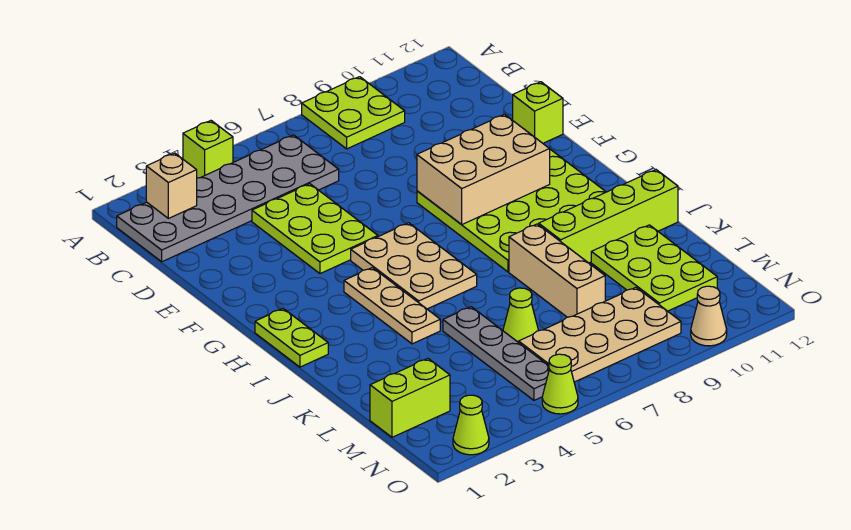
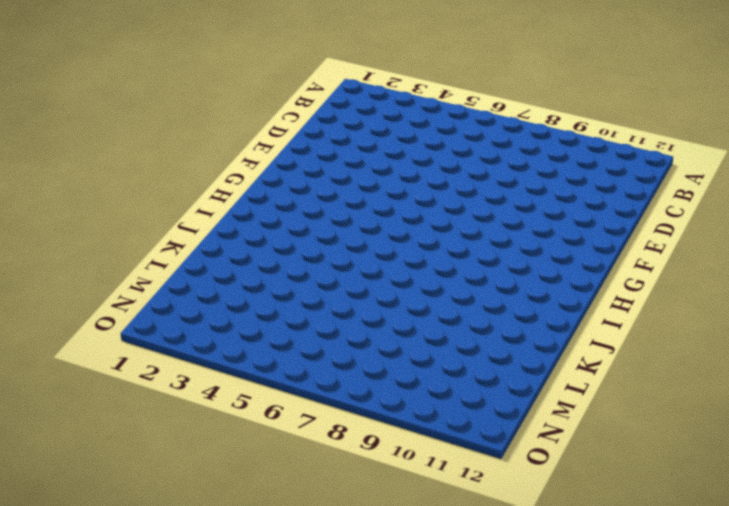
none -> lime brick A4 level 1
none -> lime plate A8:B9 level 1
none -> grey plate B1:C6 level 1

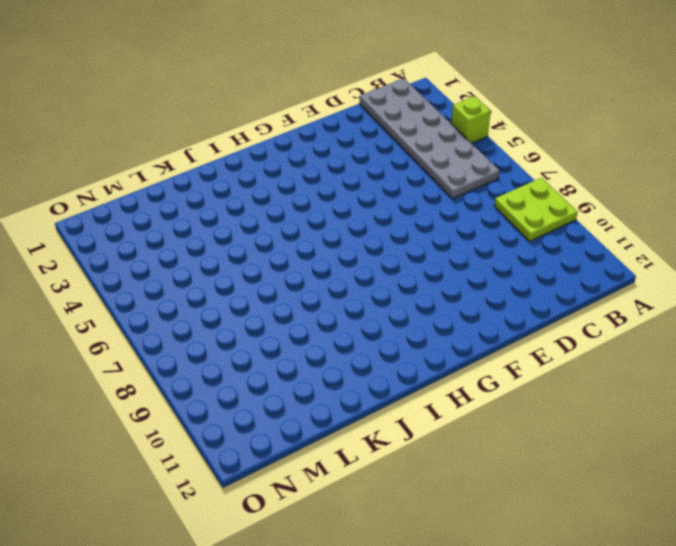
none -> lime plate D4:F5 level 1
none -> lime brick E12 level 1
none -> lime plate F8:I11 level 1

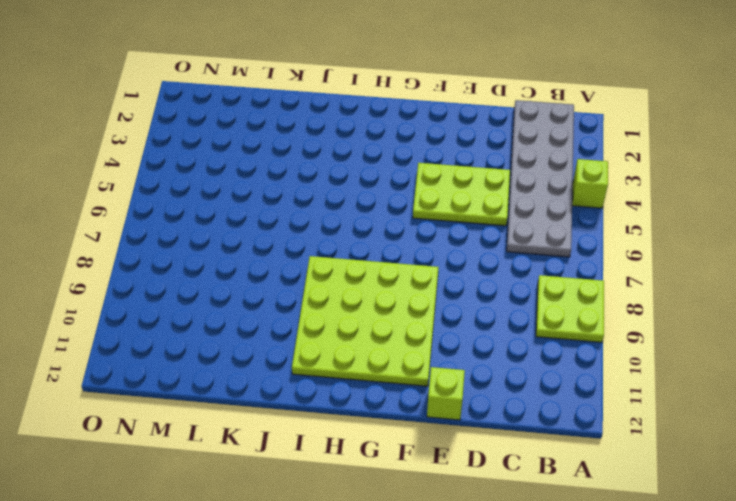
none -> tan plate G5:I6 level 1
none -> lime plate H1:I1 level 1
none -> tan plate H4:J4 level 1

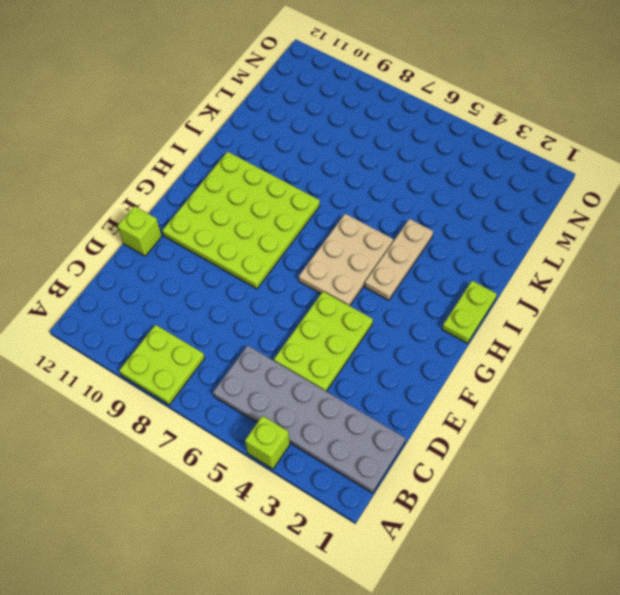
none -> tan brick J8:L8 level 1
none -> lime brick J9:J12 level 1
none -> grey plate K5:N5 level 1

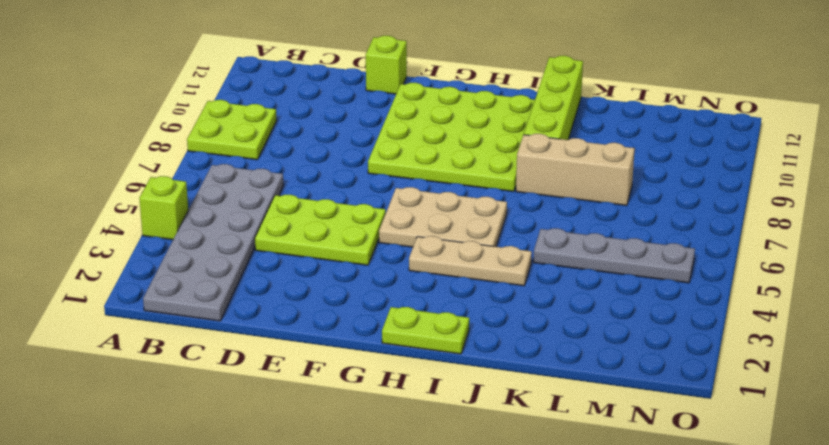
none -> lime plate K10:M11 level 1
none -> lime cone L6 level 1
none -> lime brick M1:M2 level 1

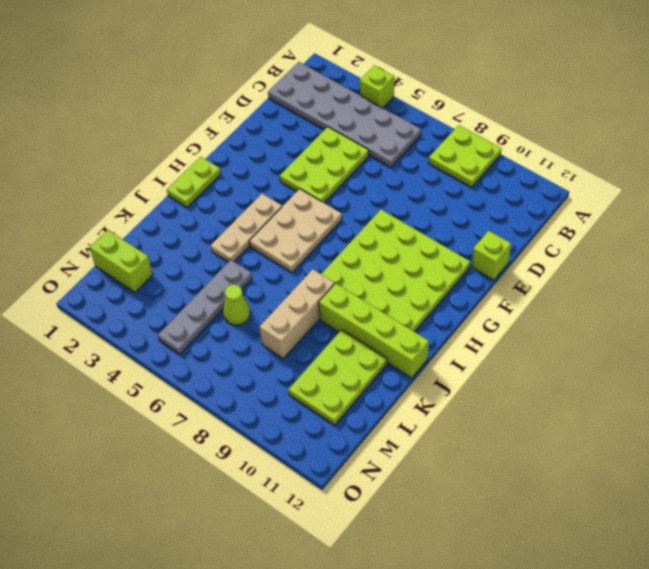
none -> tan plate M6:N9 level 1
none -> lime cone O2 level 1
none -> lime cone O5 level 1

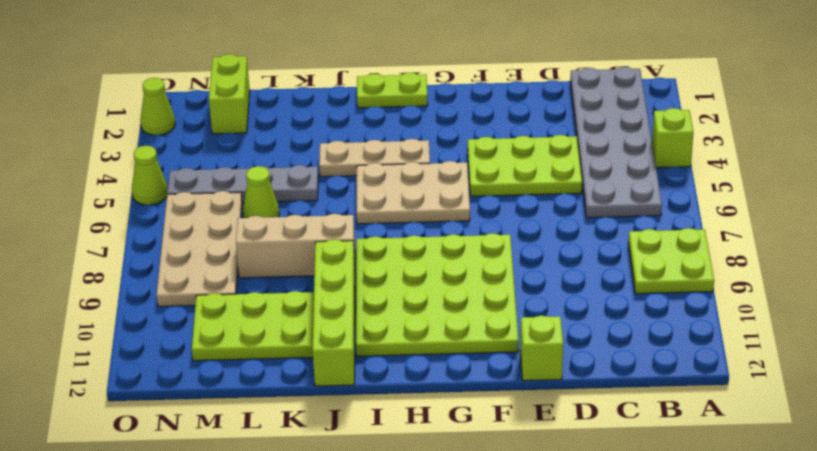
none -> tan cone O10 level 1
none -> tan brick B2 level 2
none -> tan brick F8:G10 level 2

